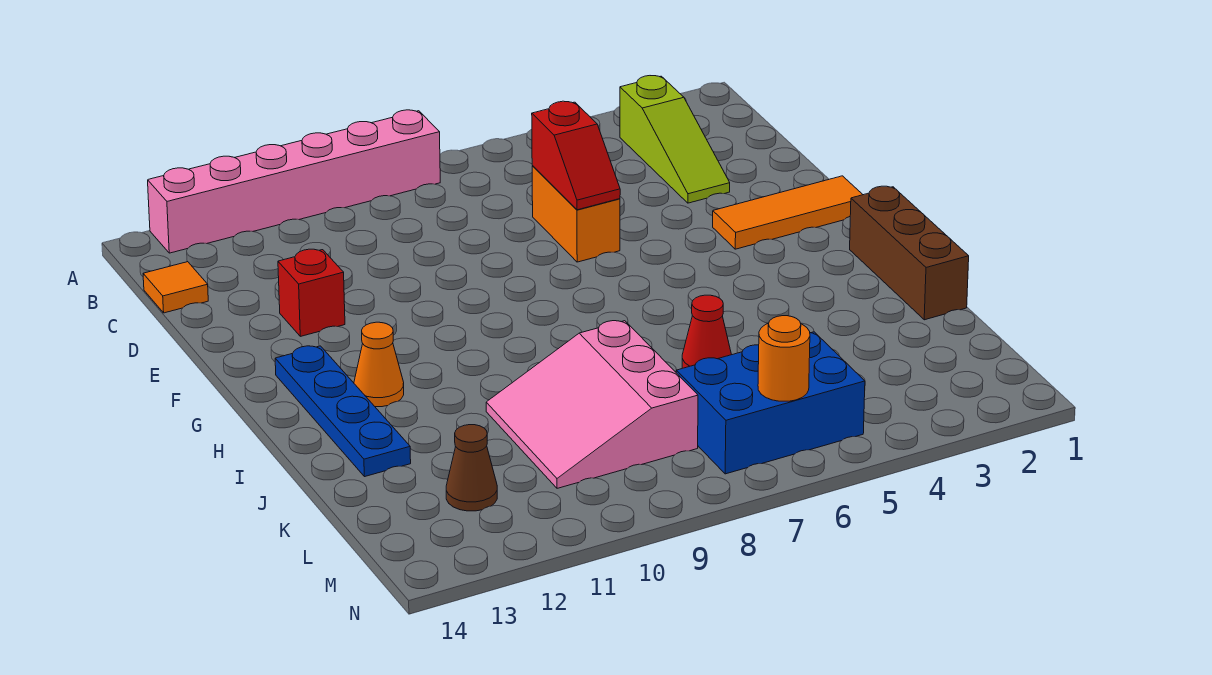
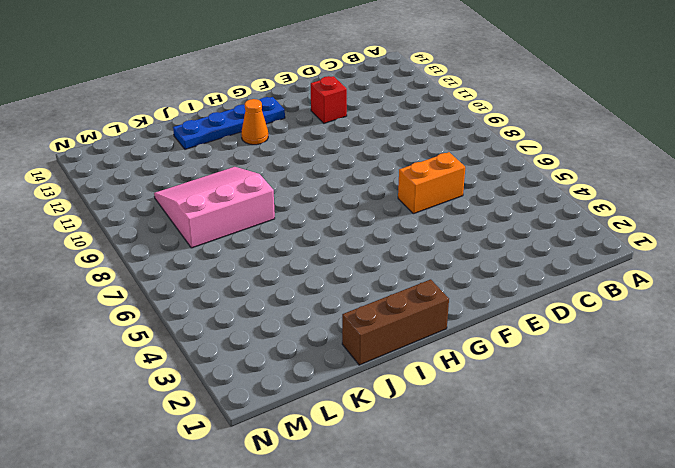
none -> pink brick A8:A13 level 1
none -> lime slope B3:D3 level 1 top B
none -> orange tile C14 level 1

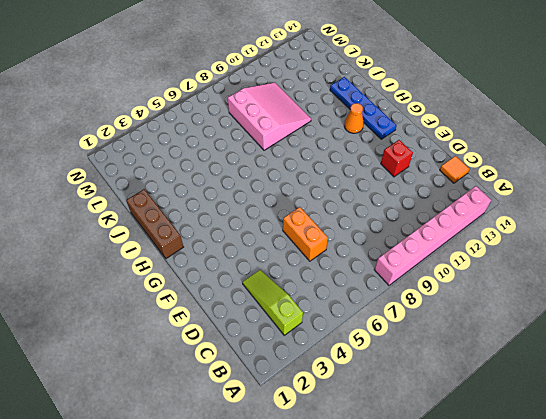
none -> orange tile F1:F3 level 1
none -> red cone J6 level 1
none -> blue brick L5:M7 level 1

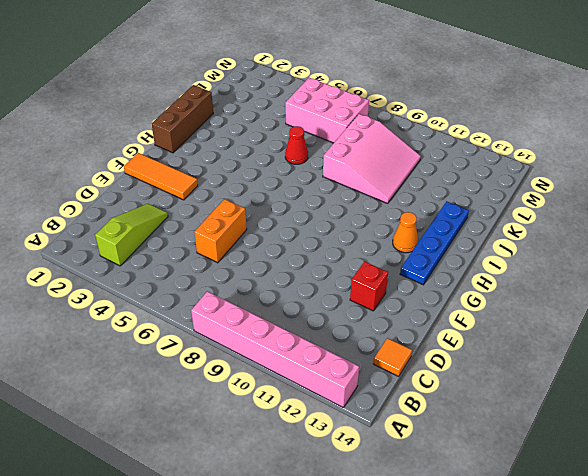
pink brick L5:M7 level 1 -> blue brick L5:M7 level 1
none -> brown cone L12 level 1
none -> red slope D6:E6 level 2 top D
none -> orange round brick M6 level 2

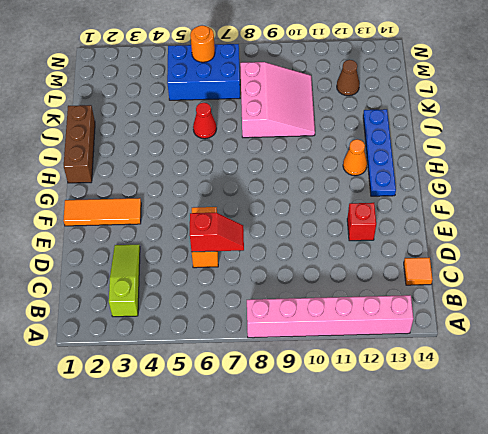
red slope D6:D7 level 2 top 6 -> red slope D6:E6 level 2 top D

